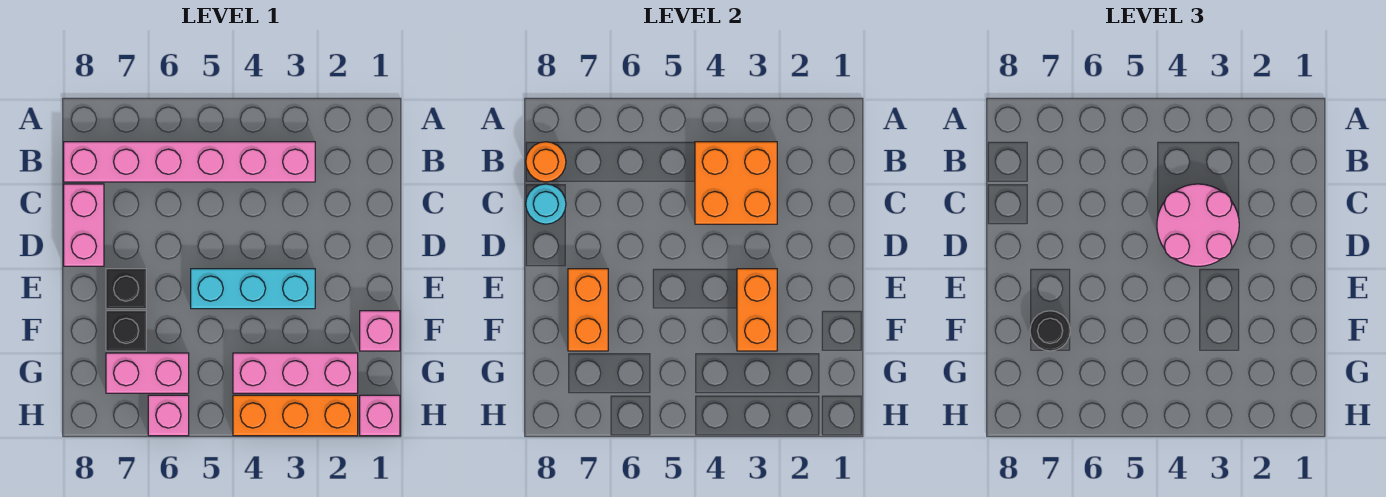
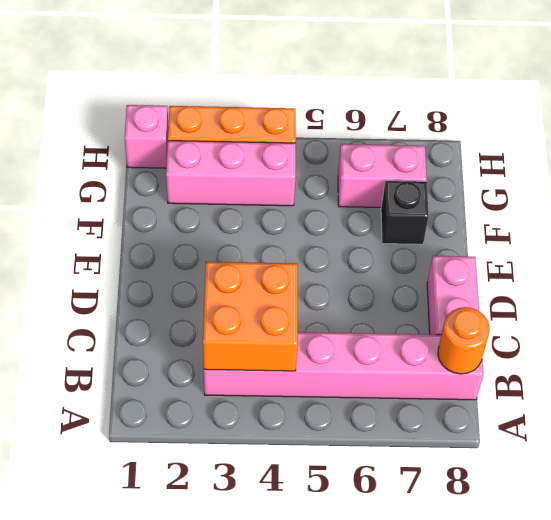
none -> cyan brick E3:E5 level 1
none -> black brick E7 level 1
none -> pink brick F1 level 1

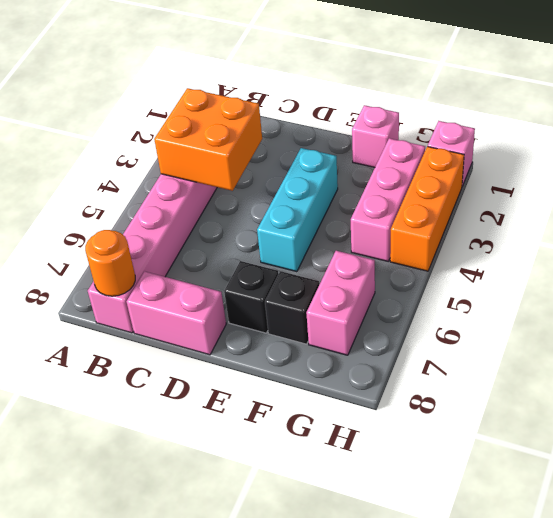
none -> pink brick H6 level 1
none -> cyan round brick C8 level 2
none -> orange brick E3:F3 level 2

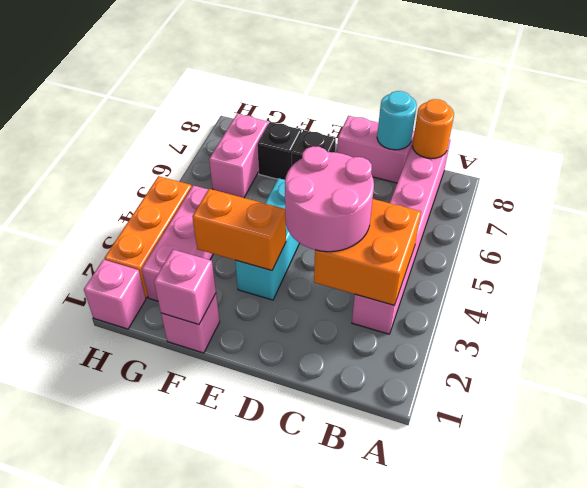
pink brick F1 level 2 -> pink brick H6 level 1
none -> orange brick E7:F7 level 2
none -> black round brick F7 level 3

